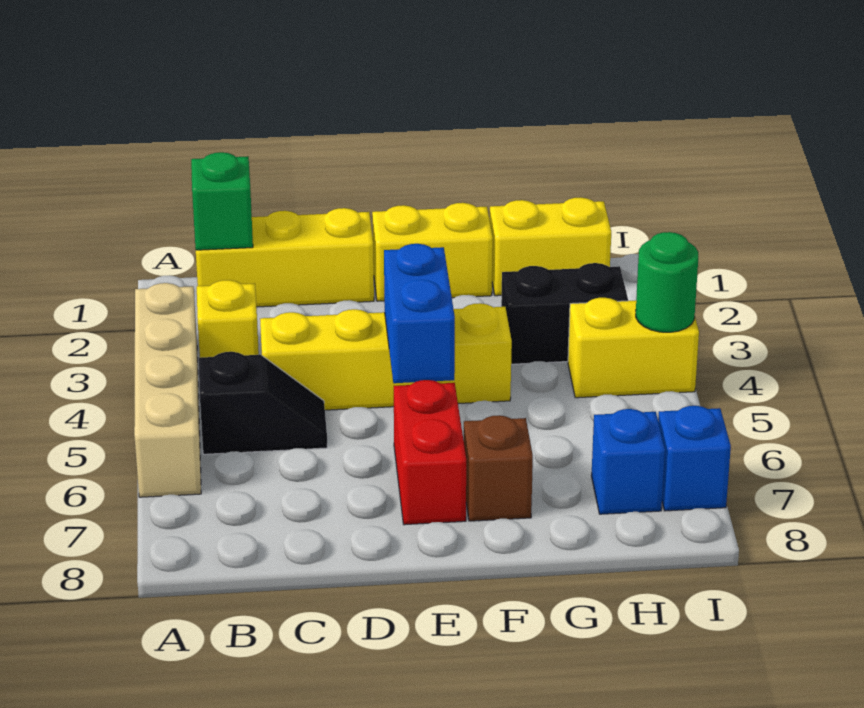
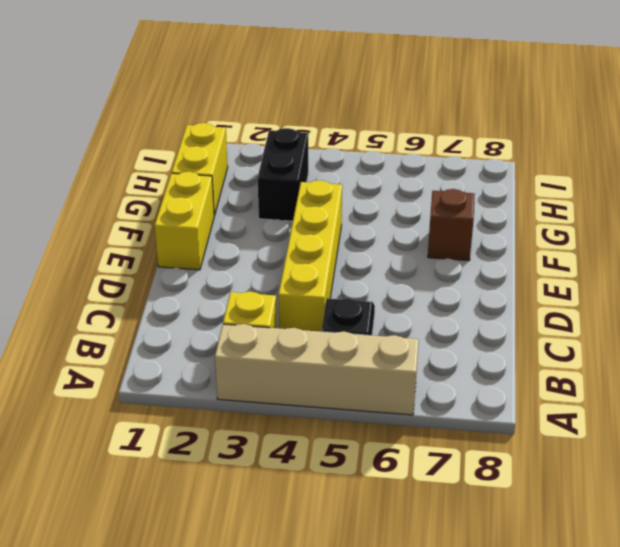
none -> yellow brick B1:D1 level 1
none -> red brick E6:E7 level 1
none -> yellow brick H4:I4 level 1

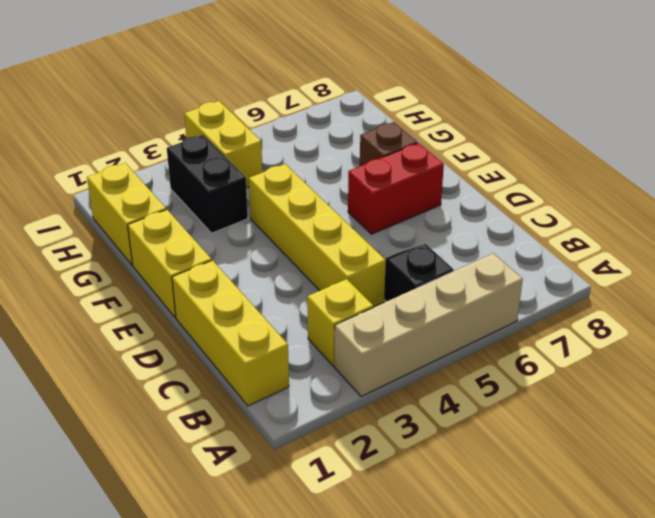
none -> blue brick H7 level 1
none -> blue brick I7 level 1
none -> green brick B1 level 2

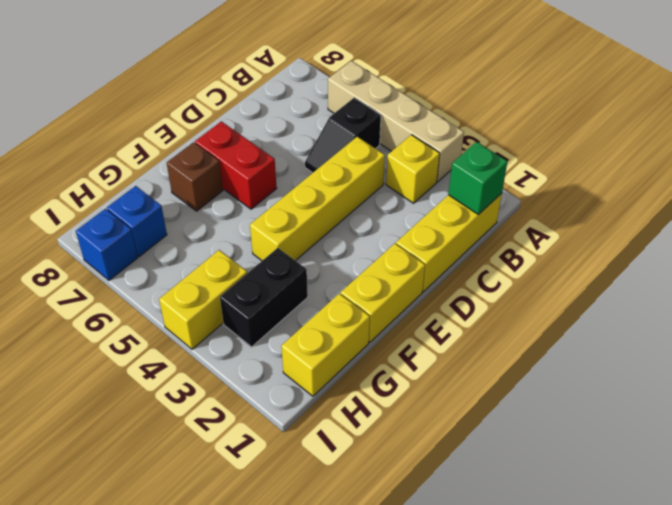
none -> blue brick E4:E5 level 2
none -> green round brick I4 level 2

